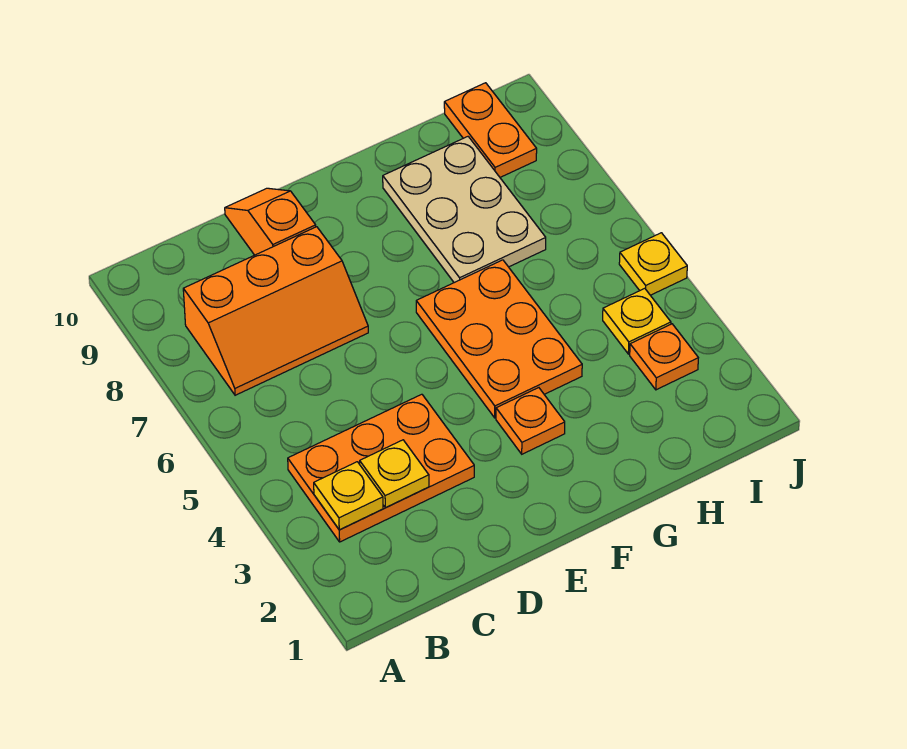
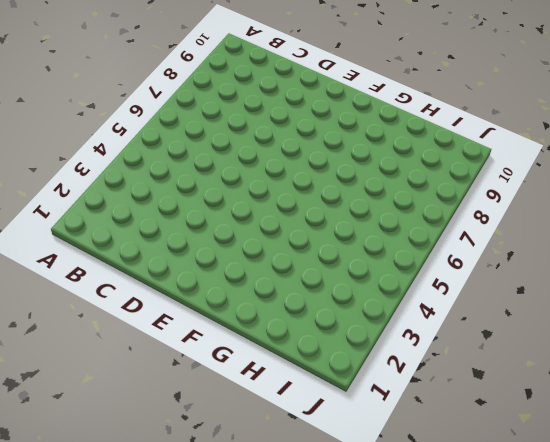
none -> orange plate B3:D4 level 1
none -> orange slope B7:D8 level 1 top 8
none -> orange slope D9:D10 level 1 top 9

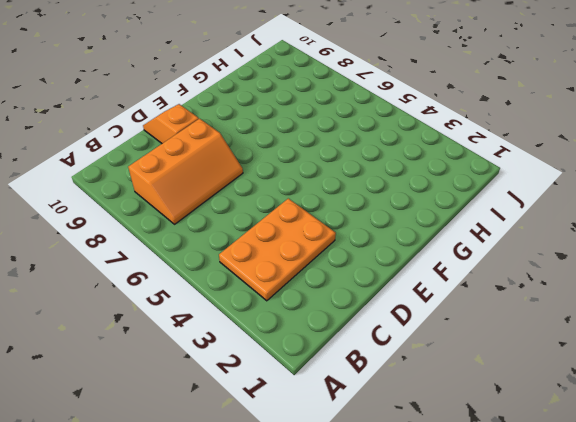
none -> orange plate F3 level 1
none -> orange plate F4:G6 level 1
none -> tan plate G7:H9 level 1

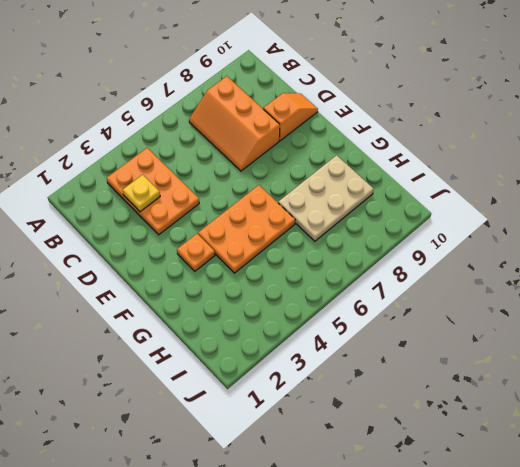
none -> orange plate I3 level 1
none -> yellow plate I4 level 1
none -> orange plate I9:I10 level 1

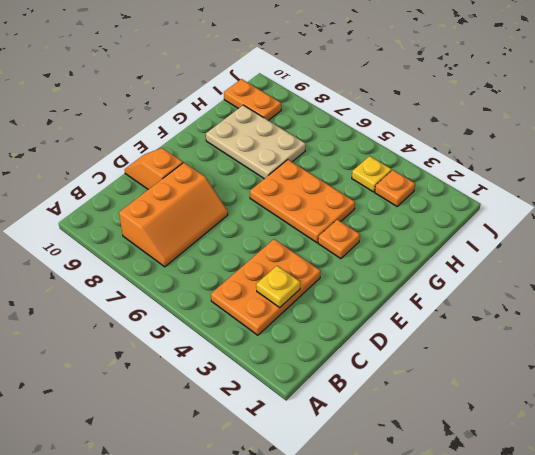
none -> yellow plate J5 level 1
none -> yellow plate B3 level 2

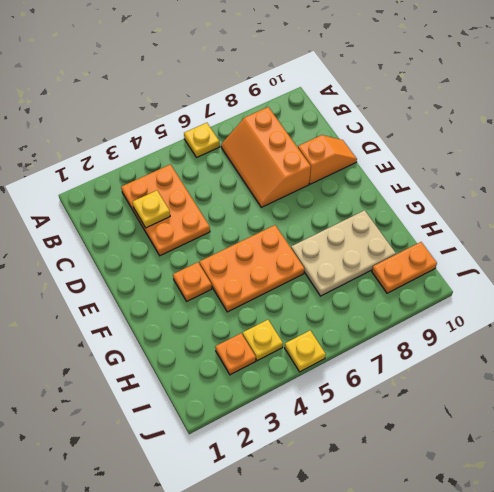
yellow plate A6 level 1 -> yellow plate B3 level 2

